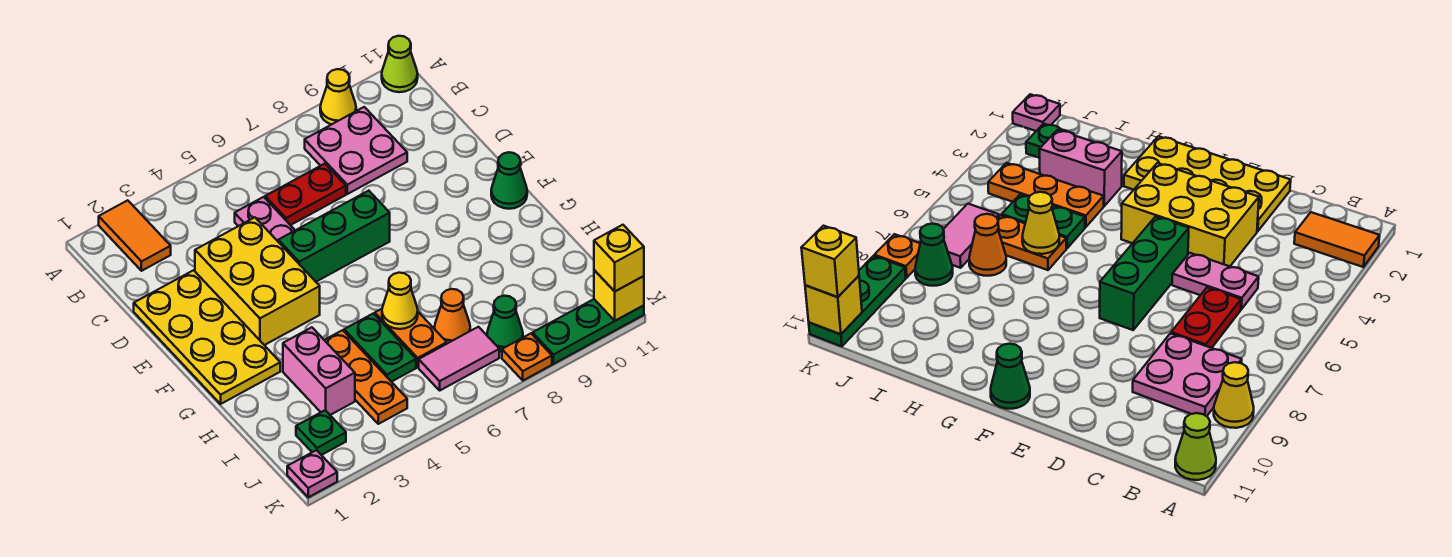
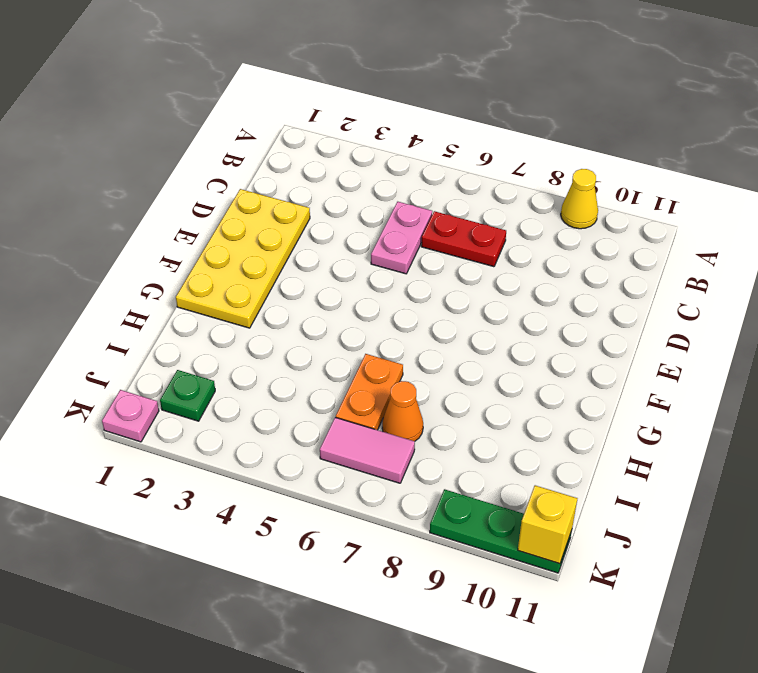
none -> orange tile A2:B2 level 1
none -> lime cone A11 level 1
none -> pink plate B8:C9 level 1

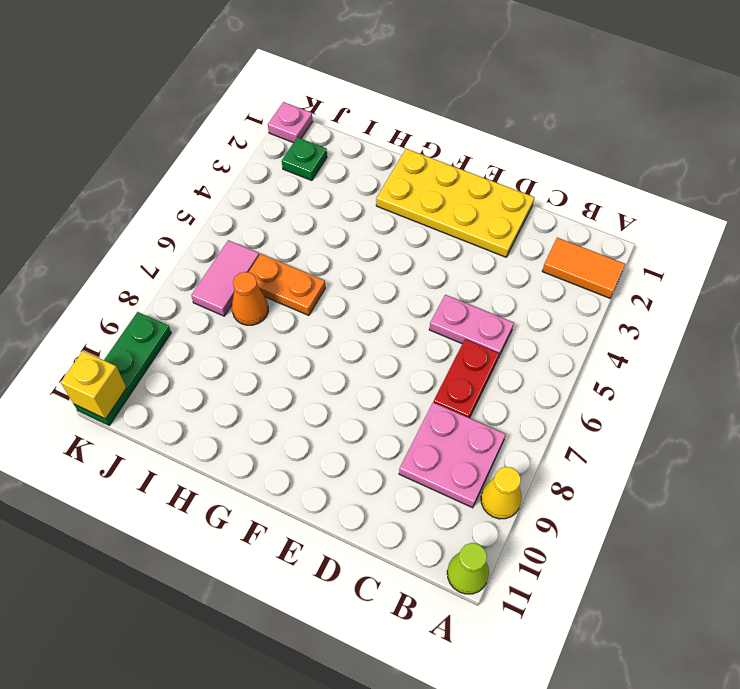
none -> yellow brick D3:F4 level 1
none -> green brick E5:E7 level 1
none -> green cone F11 level 1

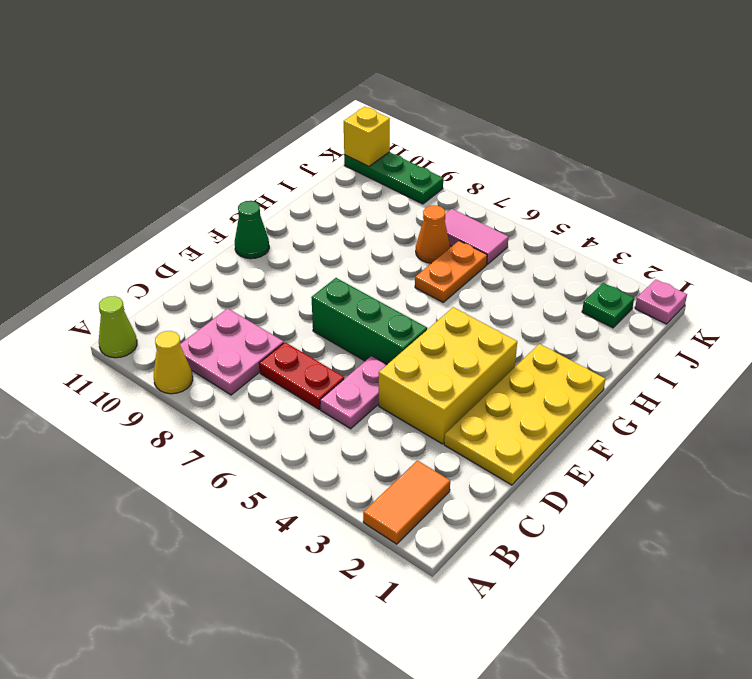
none -> pink brick H3:I3 level 1
none -> orange plate H4:J4 level 1
none -> green plate H5:I5 level 1

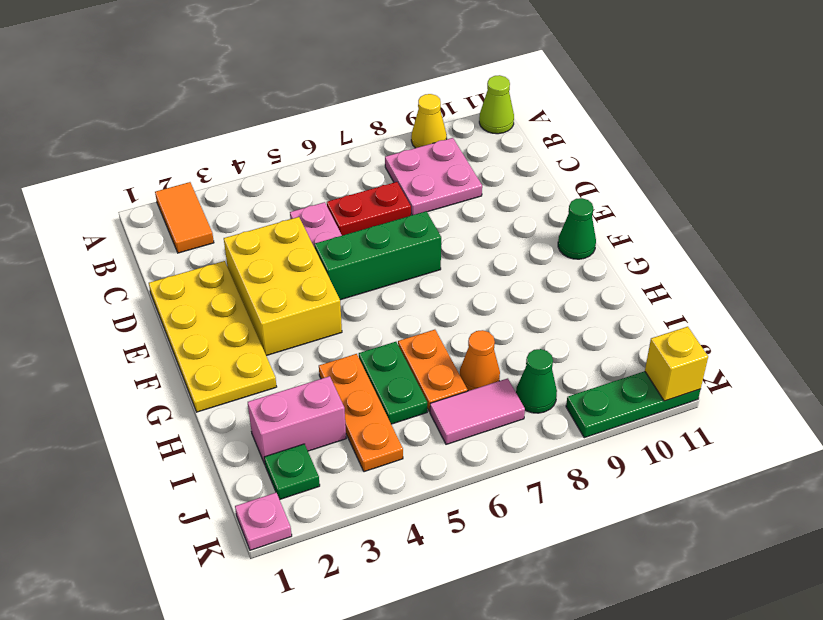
pink brick I2:I3 level 1 -> pink brick H3:I3 level 1
none -> orange plate K8 level 1
none -> yellow cone H6 level 2
none -> yellow brick K11 level 3

